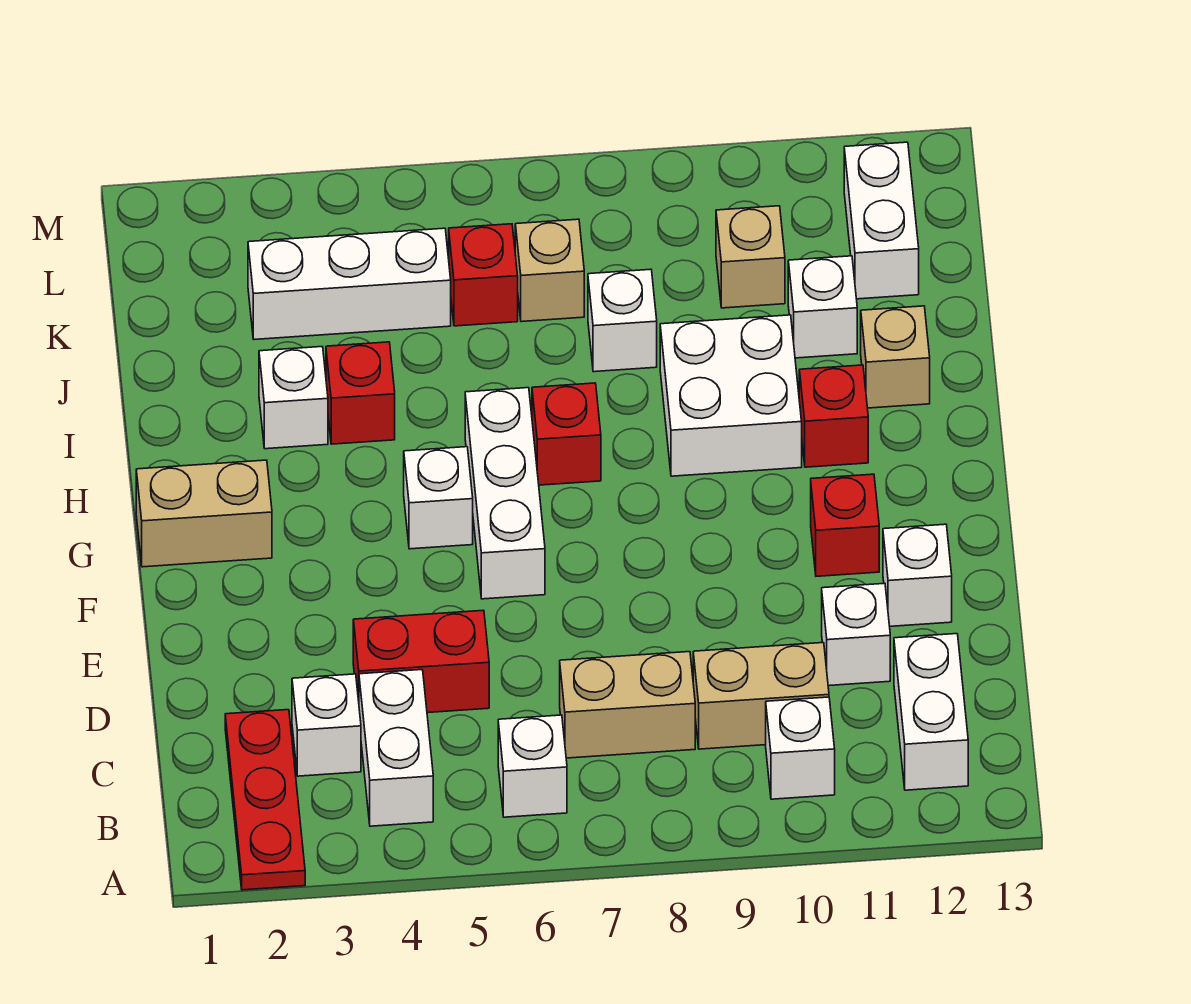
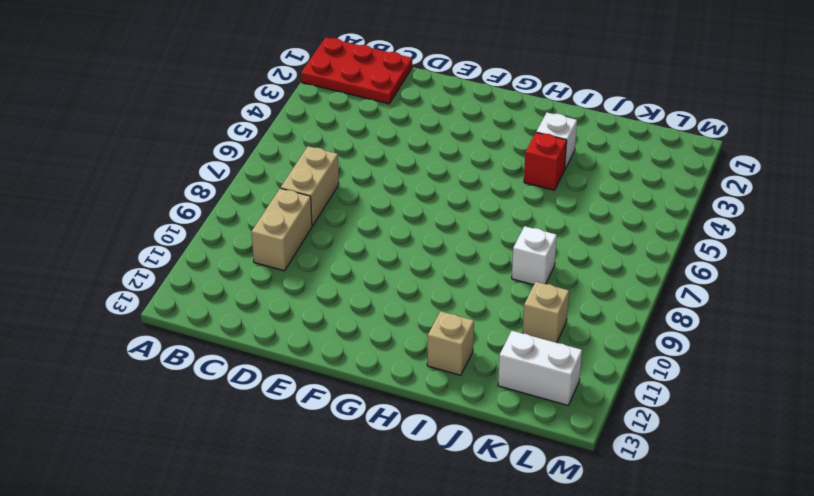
red plate A1:C2 level 1 -> red plate A2:C2 level 1
none -> white brick B4:C4 level 1
none -> white brick B6 level 1
none -> white brick B10 level 1

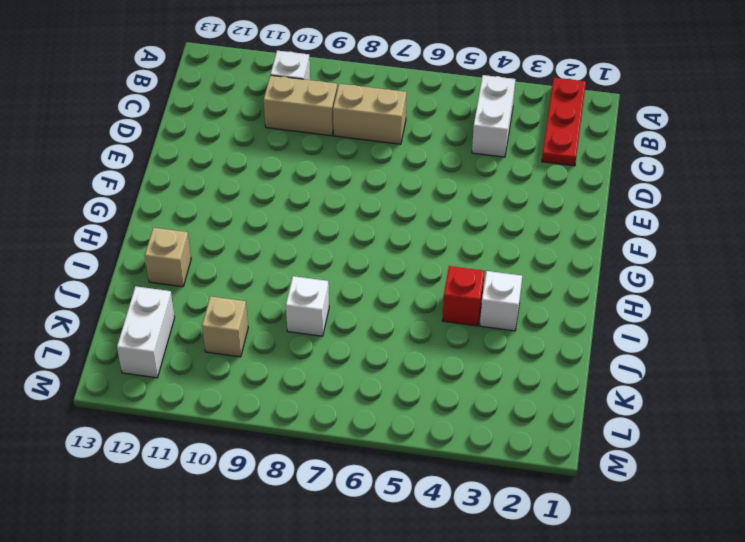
none -> white brick B6 level 1
none -> white brick B12:C12 level 1
none -> white brick C3 level 1

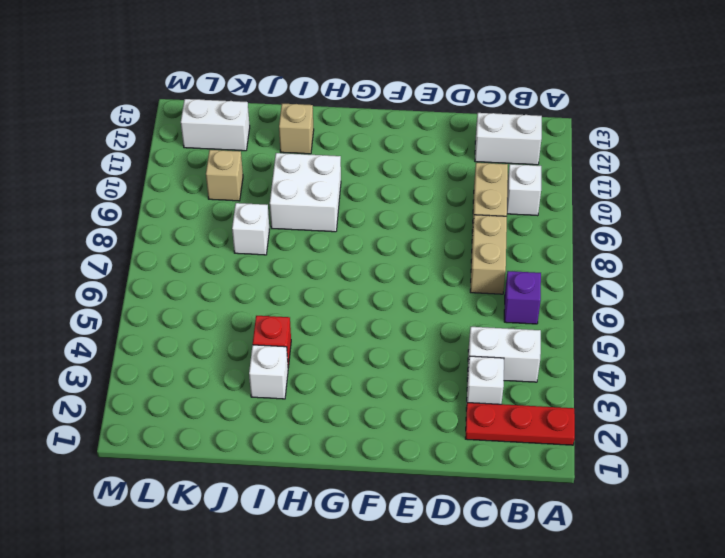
purple brick B6 level 1 -> white brick B6 level 1
none -> red brick D4:D5 level 1
none -> white brick D11 level 1
none -> white brick E12 level 1

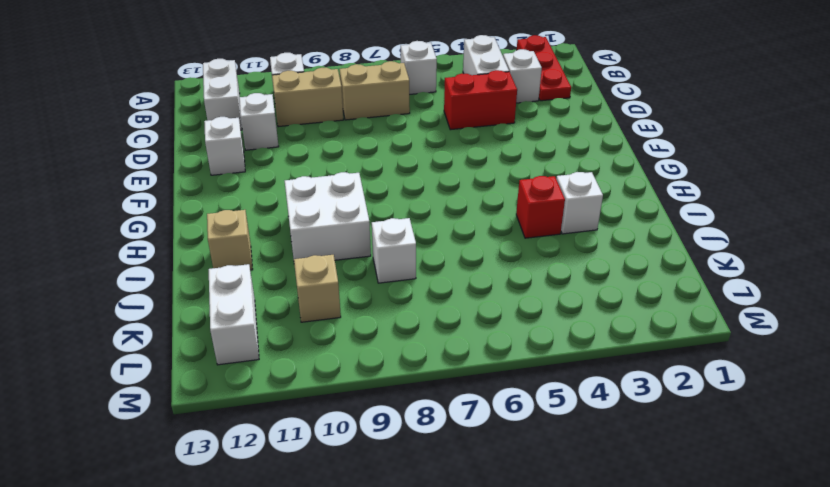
none -> white brick F6:H6 level 1
none -> red brick F11 level 1
none -> tan brick G1:G2 level 1

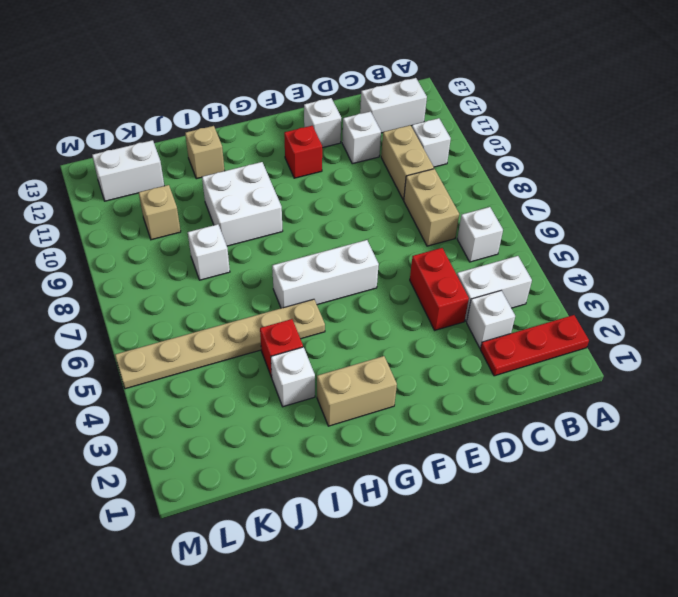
tan brick G2:H2 level 1 -> tan brick G1:G2 level 1
tan plate H5:M5 level 1 -> white brick K3:K5 level 1
none -> white brick G5 level 1
none -> red brick H7 level 1
none -> red brick H11 level 1

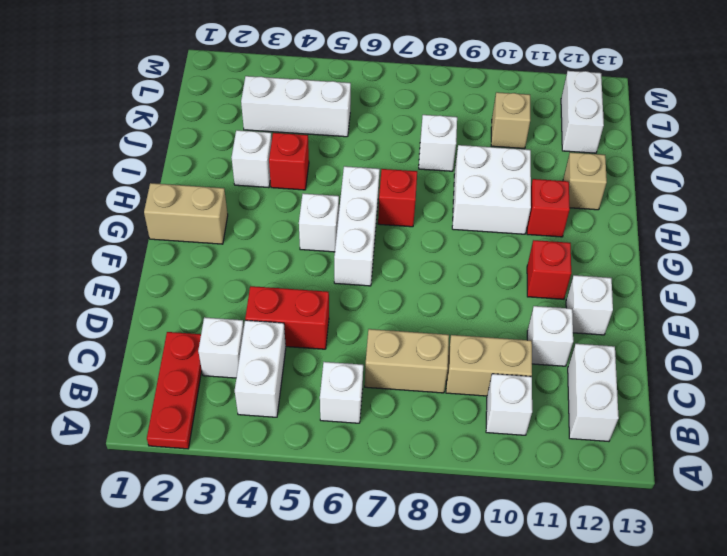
none -> white brick J11 level 1
none -> red brick K6 level 1
none -> tan brick K7 level 1

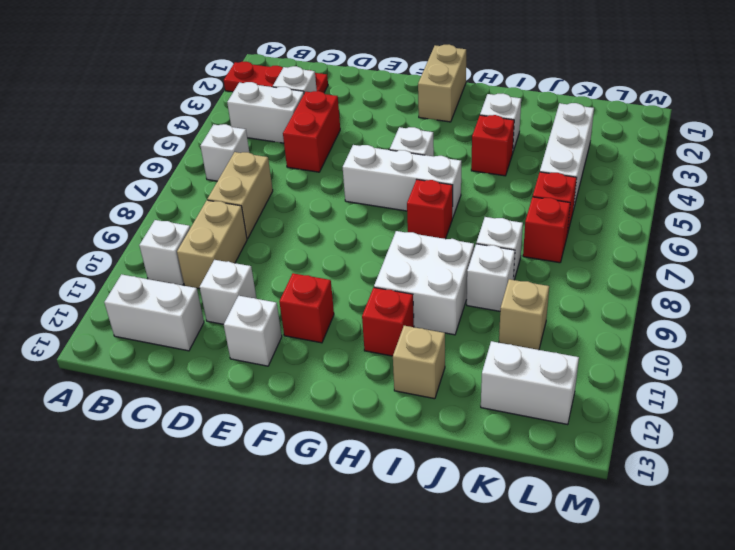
white brick J9 level 1 -> white brick J11 level 1
red brick K7 level 1 -> tan brick K7 level 1

